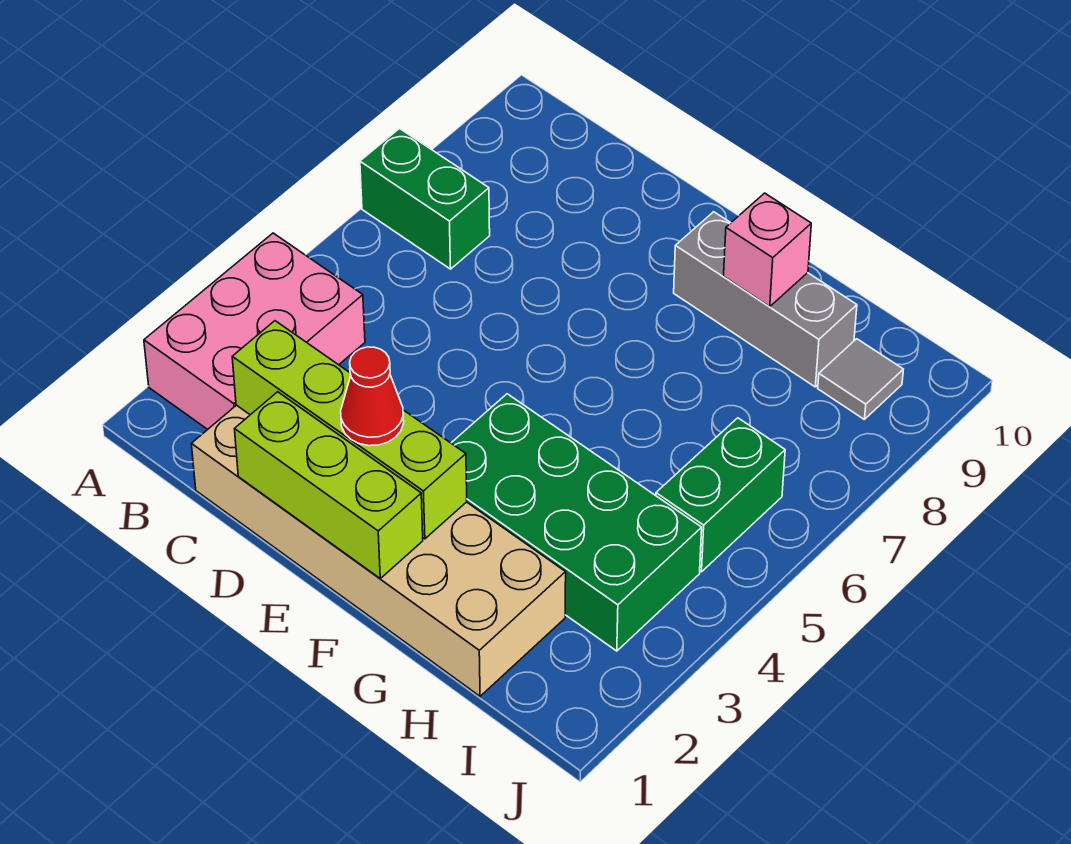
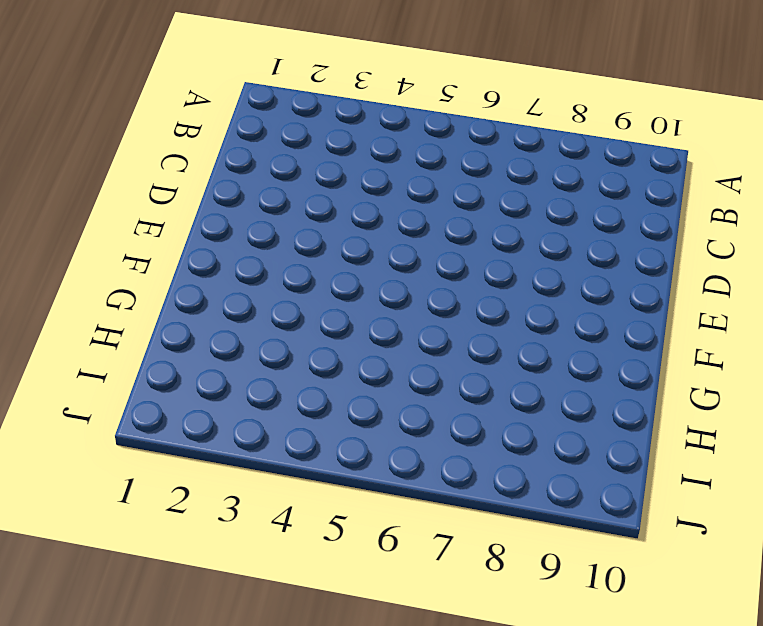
none -> pink brick A2:B4 level 1
none -> green brick A7:B7 level 1

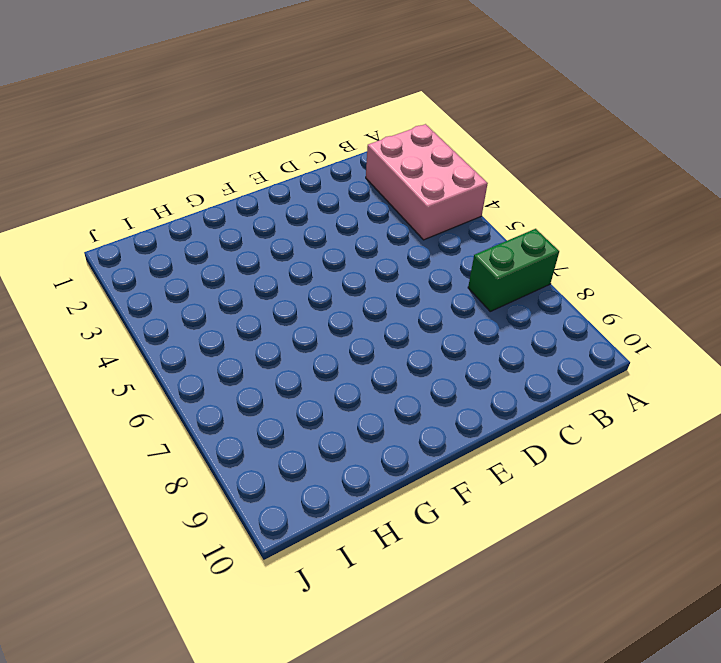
none -> tan brick C1:H2 level 1
none -> green brick F3:I4 level 1

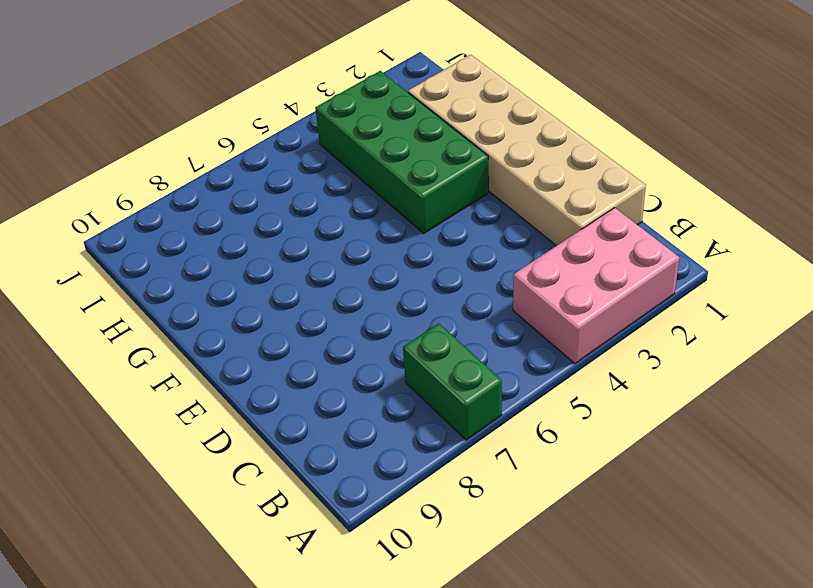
none -> grey brick F9:H9 level 1
none -> green brick I5:I6 level 1

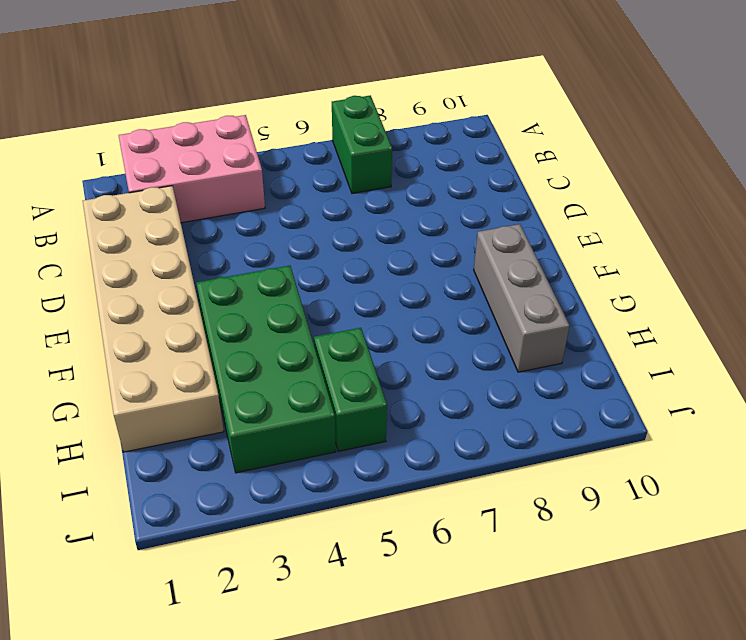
green brick H5:I5 level 1 -> green brick I5:I6 level 1
none -> grey tile I9 level 1
none -> lime brick C2:F2 level 2

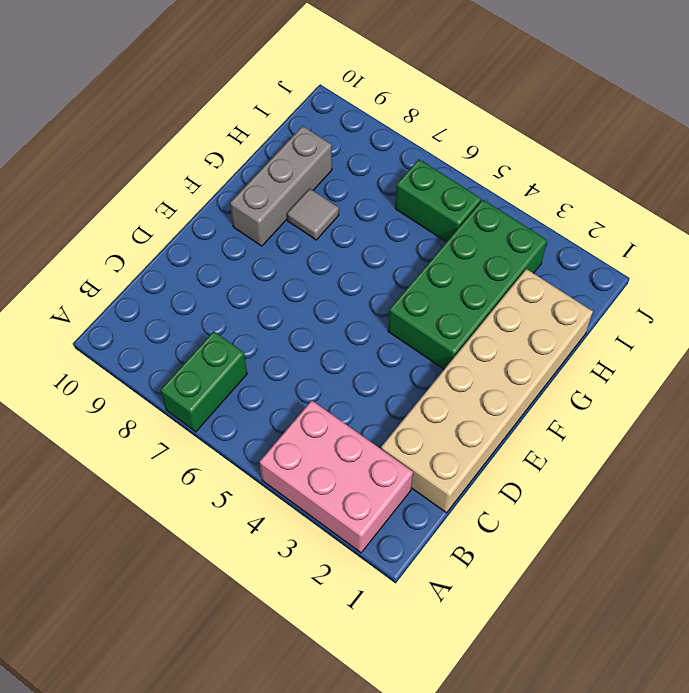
grey tile G8 level 1 -> grey tile I9 level 1
none -> lime brick C2:F2 level 2
none -> lime brick D1:F1 level 2

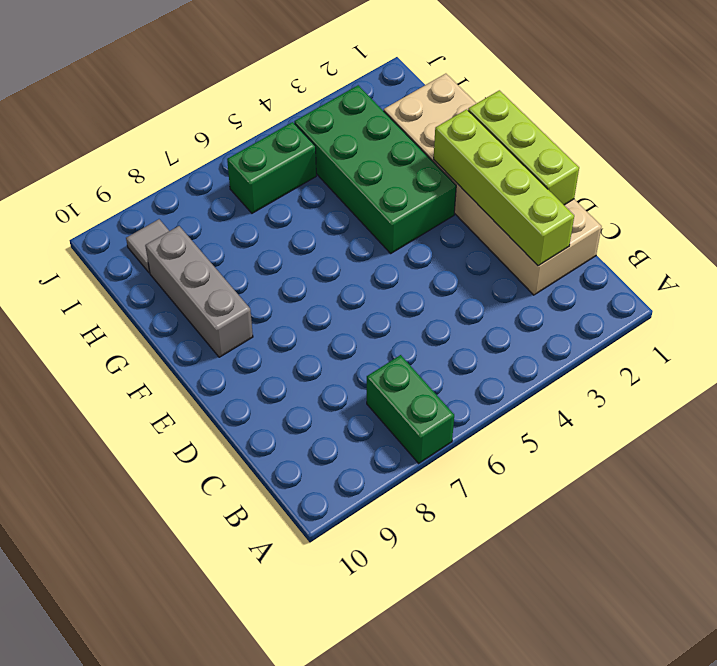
none -> pink brick A2:B4 level 1
none -> pink brick G9 level 2

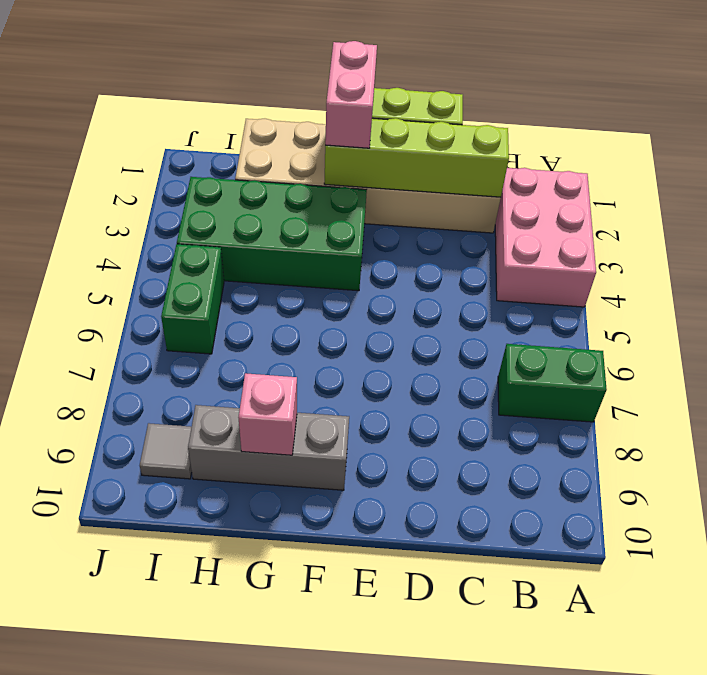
pink brick F1:F2 level 3 -> none
none -> red cone E2 level 3

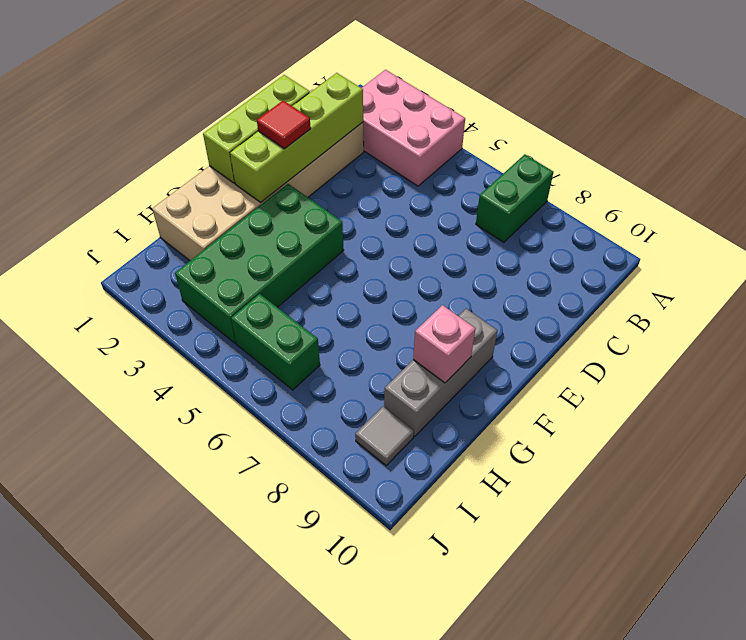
red tile E2 level 3 -> red cone E2 level 3

